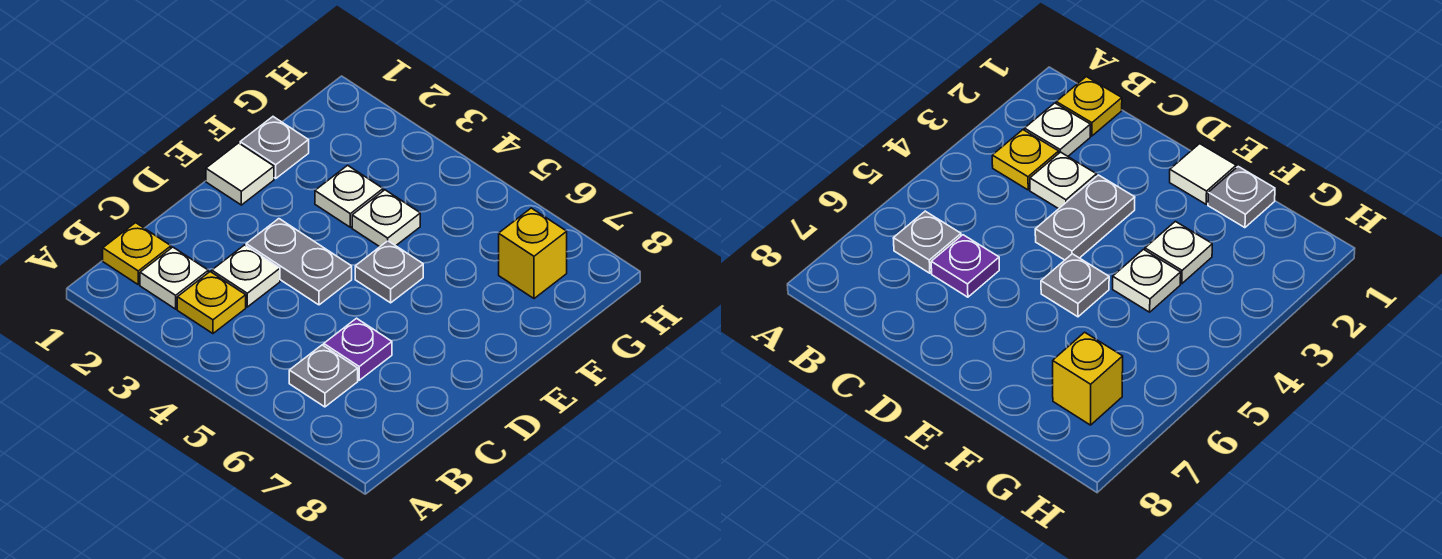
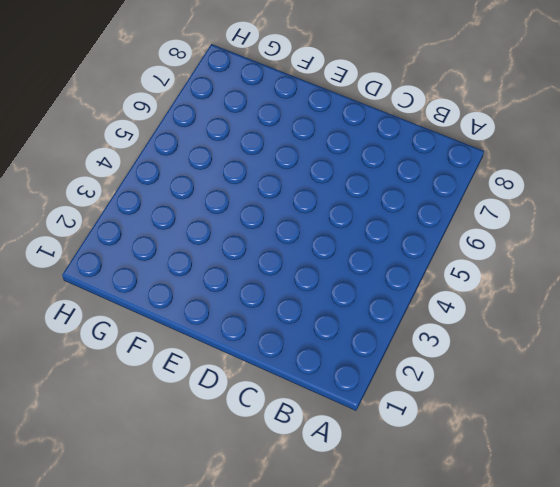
none -> yellow plate B1 level 1
none -> white plate B2 level 1
none -> yellow plate B3 level 1

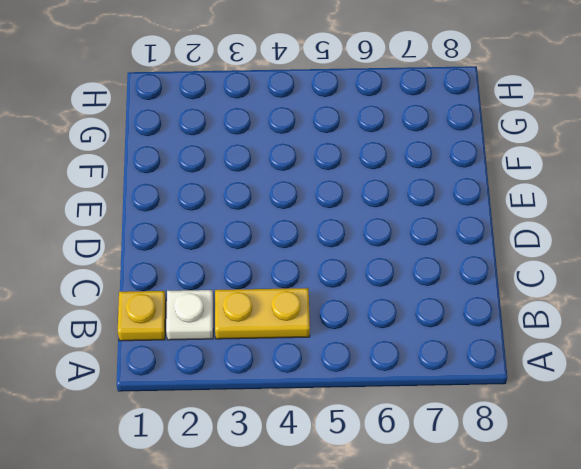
yellow plate B3:B4 level 1 -> yellow plate B3 level 1
none -> grey plate B6 level 1
none -> white plate C3 level 1
none -> purple plate C6 level 1

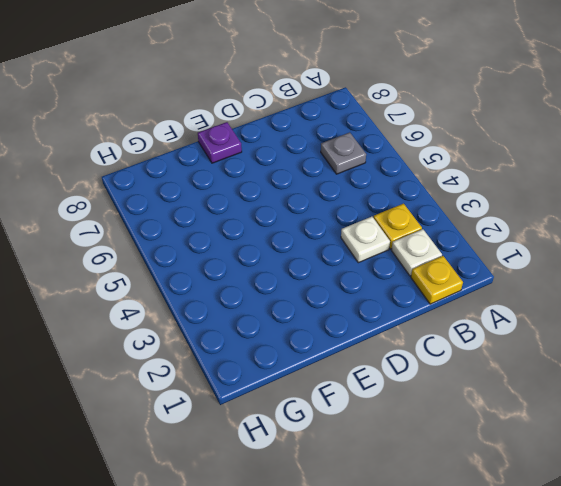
purple plate E8 level 1 -> purple plate C6 level 1
none -> grey plate D3:D4 level 1
none -> white tile E1 level 1
none -> grey plate E5 level 1

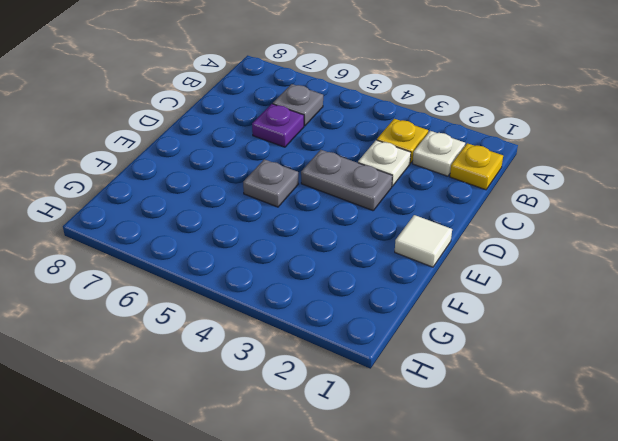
none -> grey plate F1 level 1
none -> white plate F3 level 1
none -> white plate F4 level 1

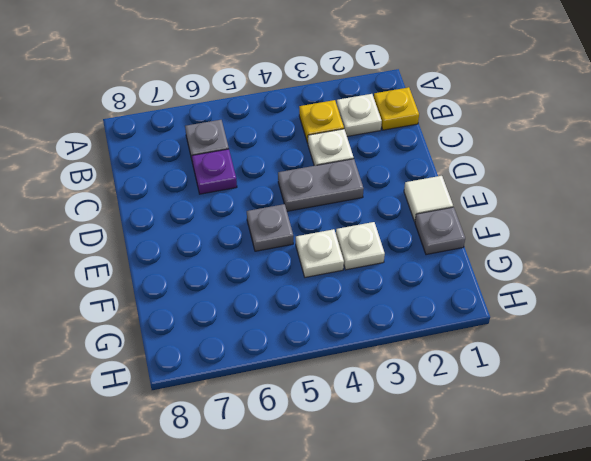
none -> yellow brick G7 level 1

